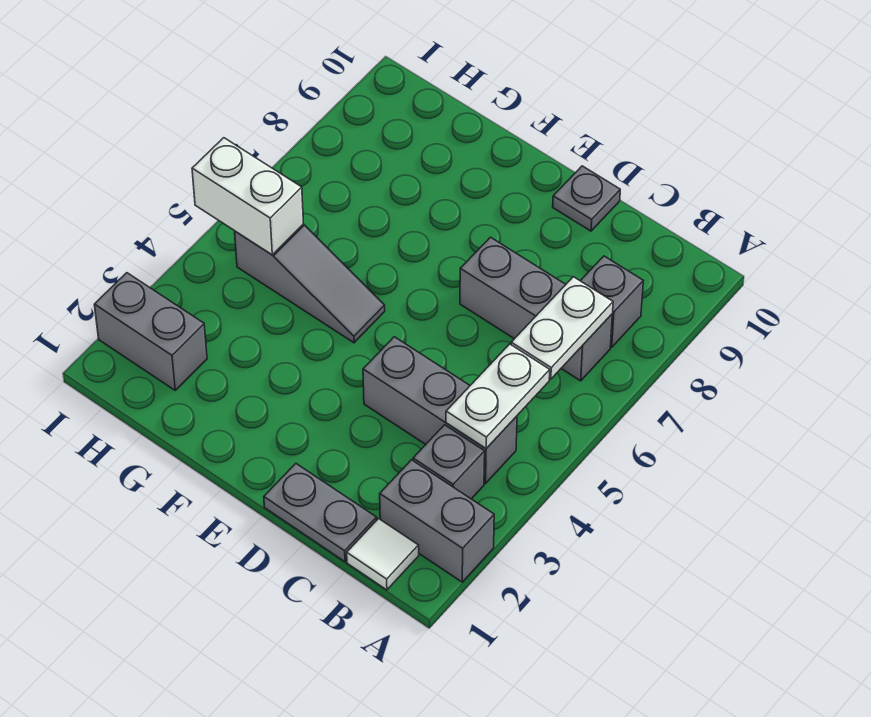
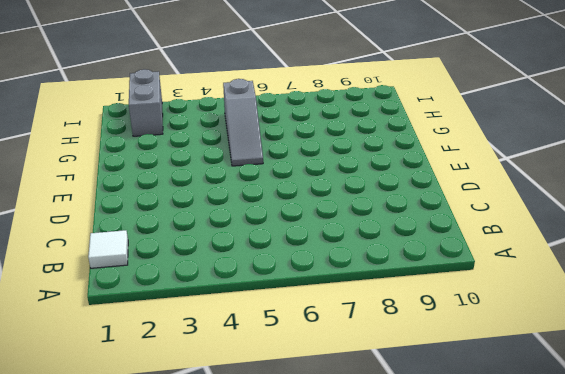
none -> grey brick A2:B2 level 1
none -> grey brick B3 level 1
none -> grey brick B4:D4 level 1

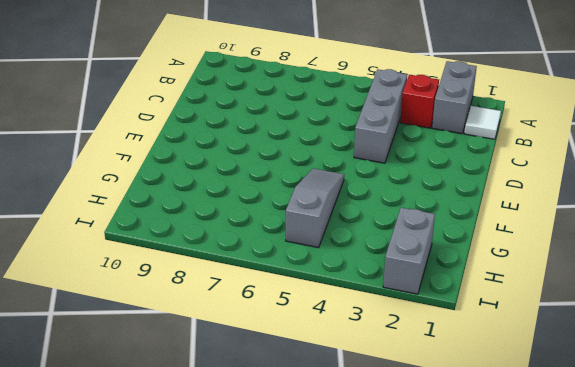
red brick B3 level 1 -> grey brick B3 level 1
none -> grey brick B7:D7 level 1
none -> grey brick B8 level 1
none -> grey plate C1:D1 level 1

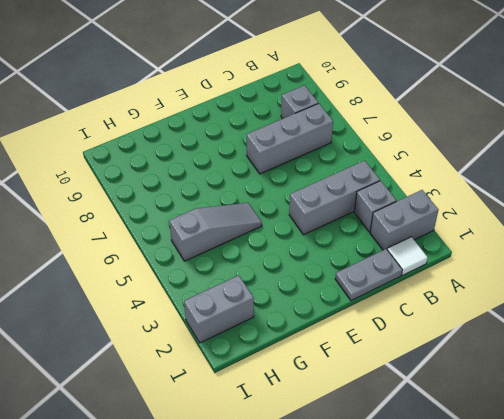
none -> grey plate D10 level 1
none -> white plate B4:B5 level 2
none -> white plate B6:B7 level 2

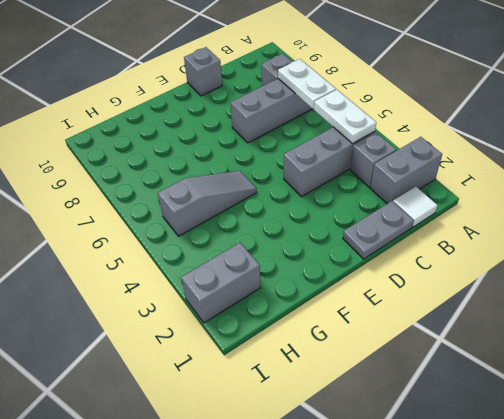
grey brick D10 level 1 -> grey plate D10 level 1
none -> white brick H5:I5 level 2

